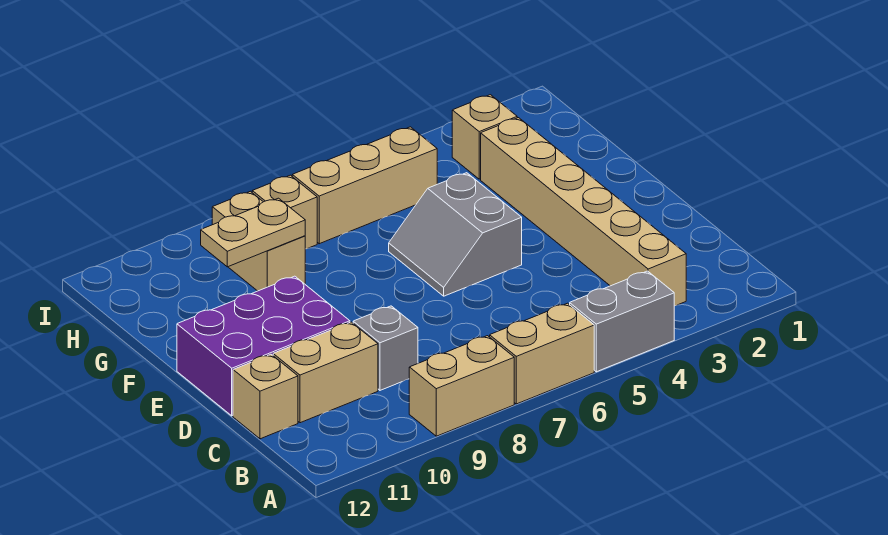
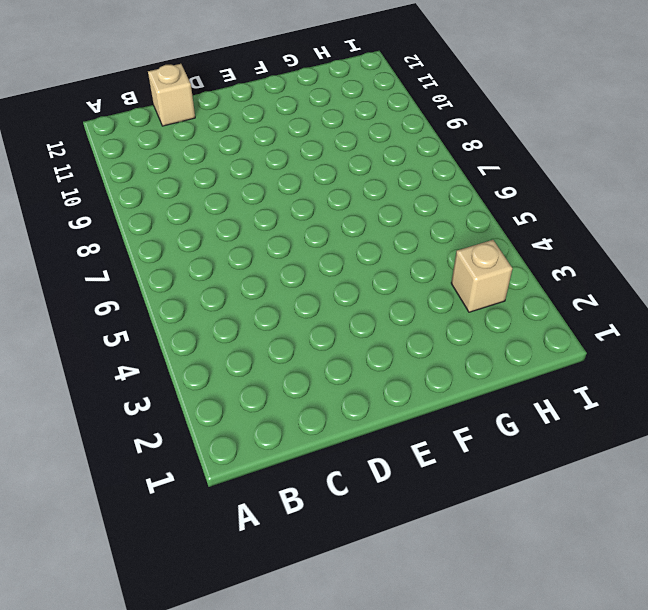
none -> grey brick A4:A5 level 1
none -> tan brick A6:A7 level 1
none -> tan brick A8:A9 level 1

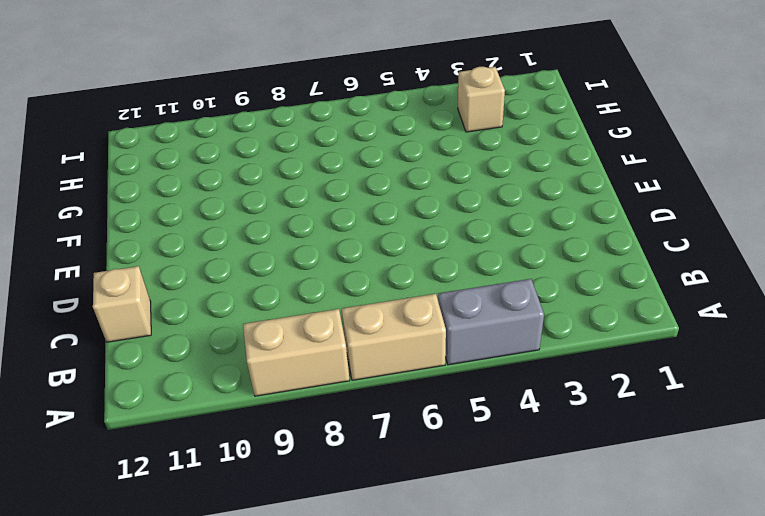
none -> tan brick B3:G3 level 1
none -> grey brick C9 level 1
none -> tan brick C10:C11 level 1

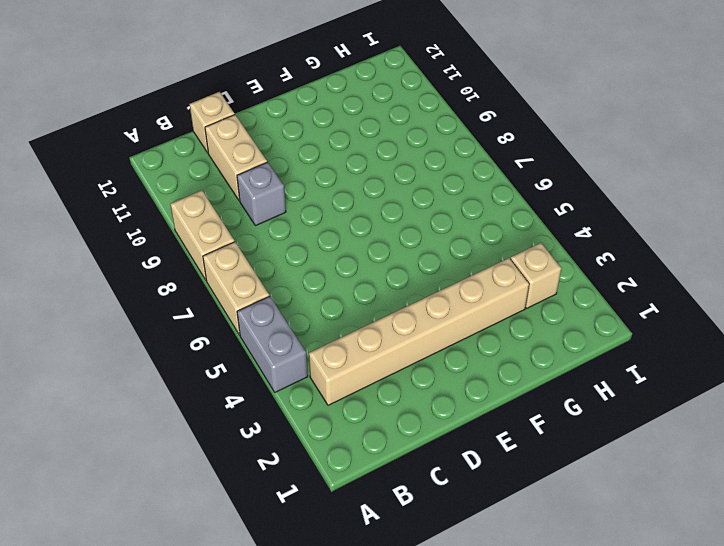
none -> purple brick D10:E12 level 1
none -> grey slope E5:F6 level 1 top 5
none -> tan brick G9:H9 level 1

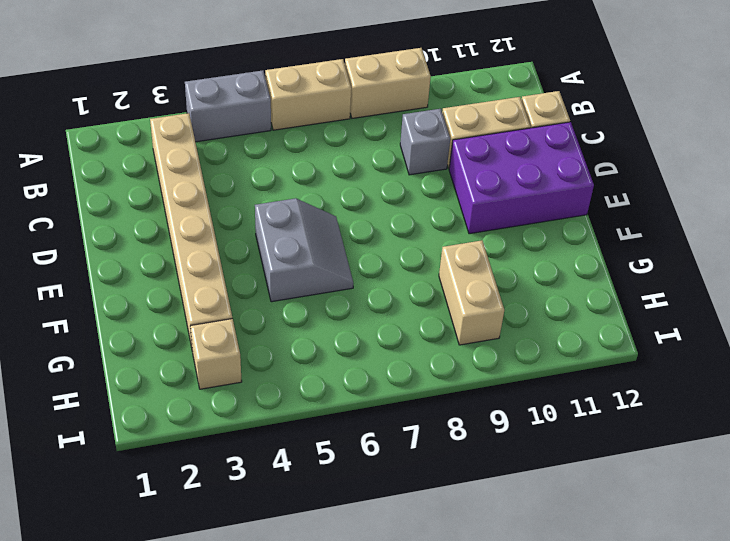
none -> tan brick H5:H7 level 1
none -> tan brick H8 level 1
none -> tan plate G9:G10 level 2

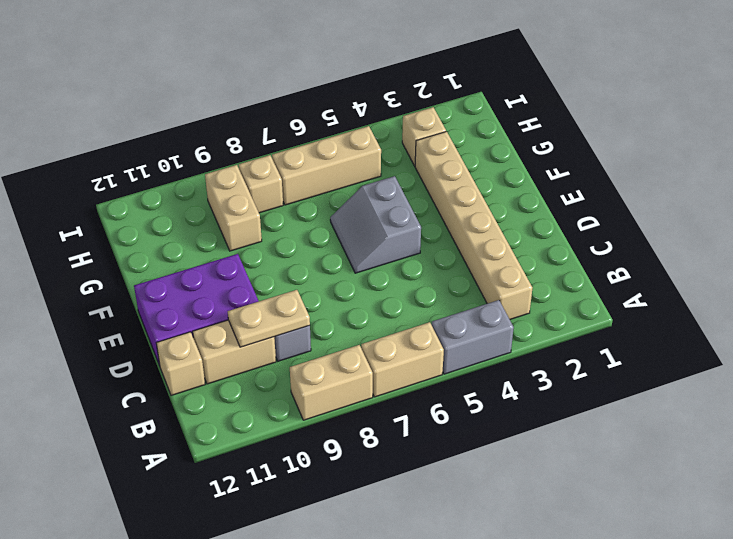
tan plate C9:C10 level 2 -> tan plate G9:G10 level 2

